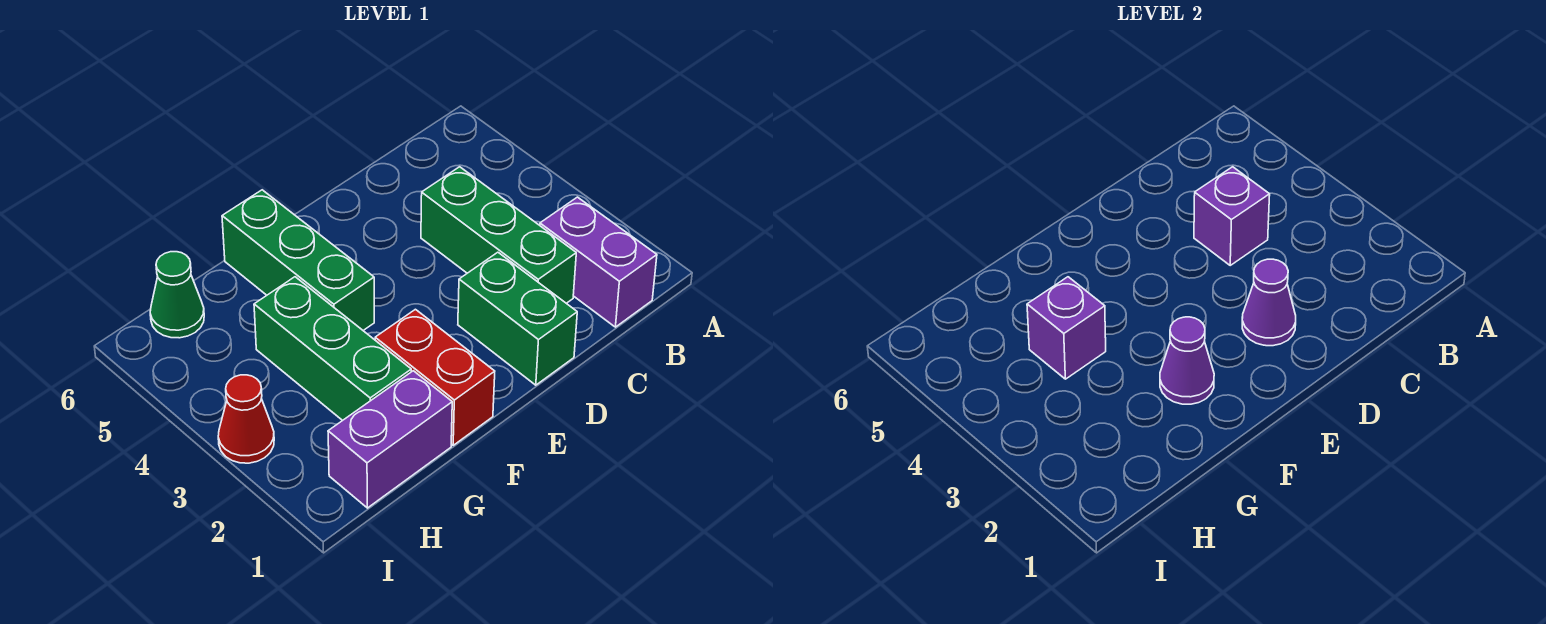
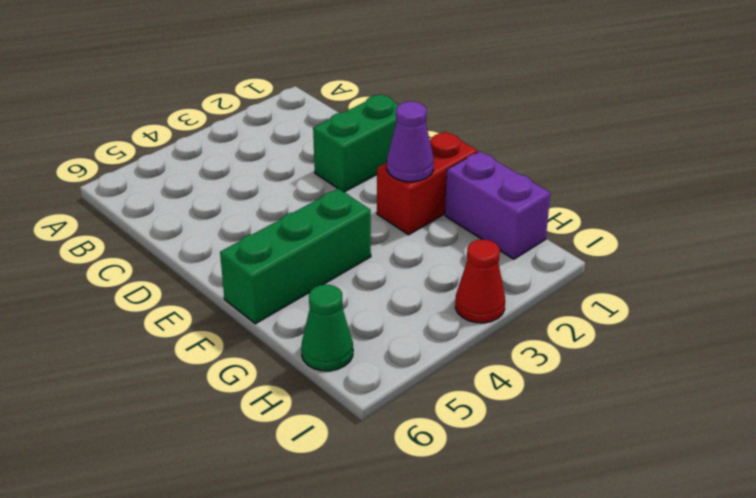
none -> purple brick B1:B2 level 1
none -> green brick C2:C4 level 1
none -> green brick G2:G4 level 1

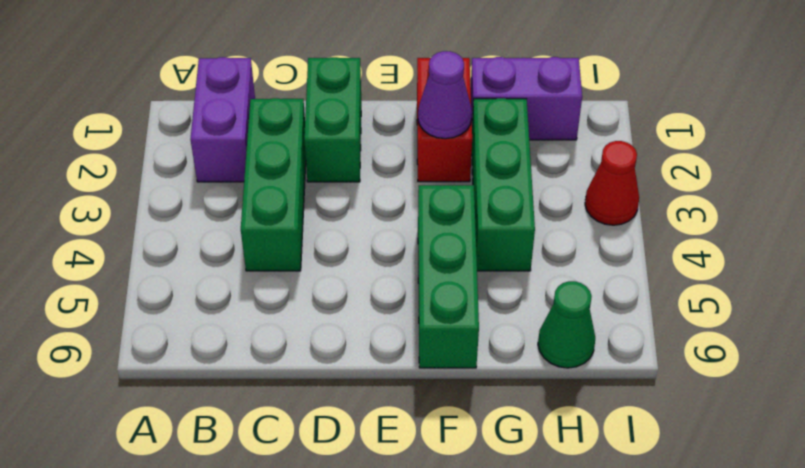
none -> purple brick C4 level 2
none -> purple cone D2 level 2
none -> purple brick G4 level 2

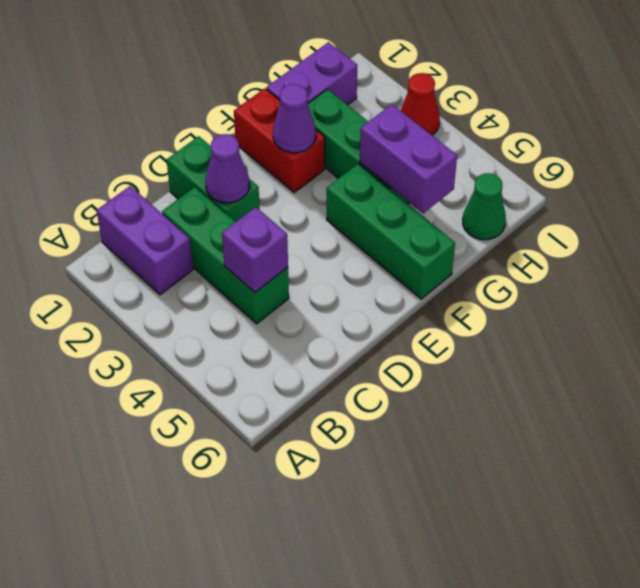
purple brick G4:G5 level 2 -> purple brick G4 level 2

